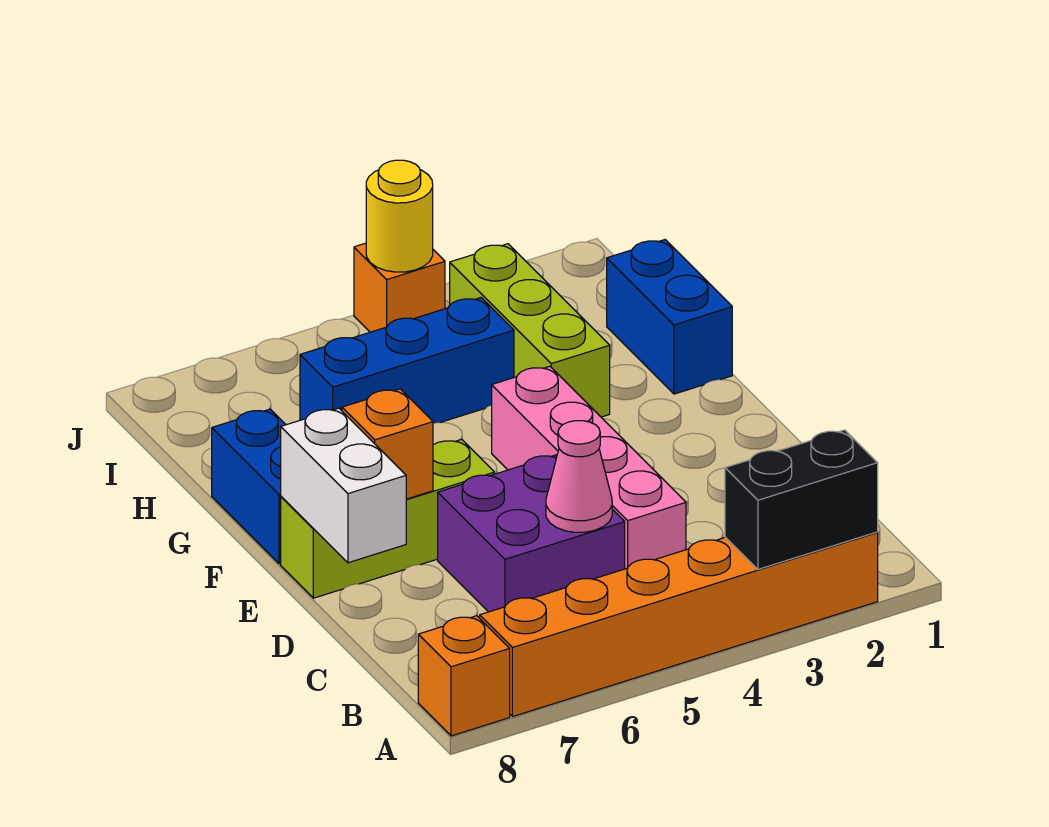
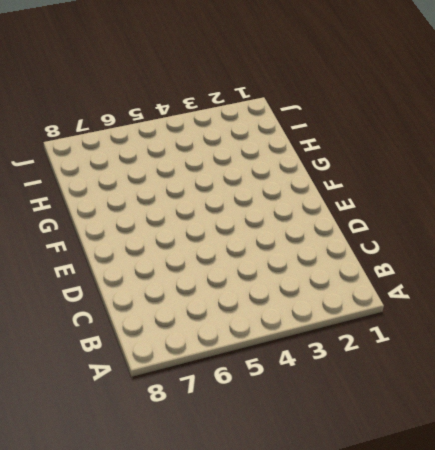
none -> orange brick A2:A7 level 1
none -> orange brick A8 level 1
none -> pink brick C4:F4 level 1

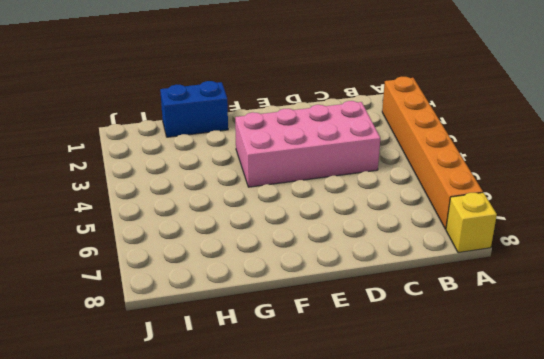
yellow brick A8 level 1 -> orange brick A8 level 1
pink brick C3:F4 level 1 -> pink brick C4:F4 level 1
none -> purple brick C5:D6 level 1
none -> lime brick E6:E8 level 1
none -> blue brick F8:G8 level 1

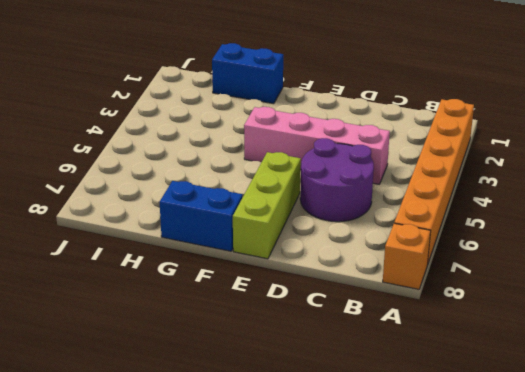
purple round brick C5:D6 level 1 -> purple brick C5:D6 level 1
none -> lime brick G3:I3 level 1
none -> blue brick H4:H6 level 1
none -> orange brick J4 level 1

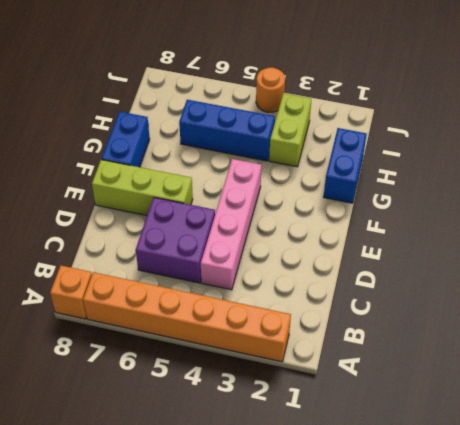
lime brick H3:I3 level 1 -> lime brick G3:I3 level 1
orange round brick J4 level 1 -> orange brick J4 level 1
none -> black brick A2:A3 level 2
none -> pink cone C5 level 2
none -> white brick D8:E8 level 2

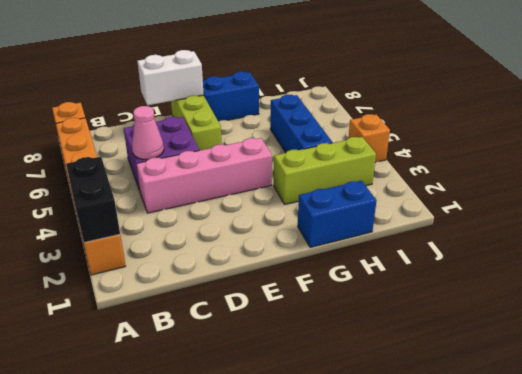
none -> orange brick E7 level 2
none -> yellow round brick J4 level 2

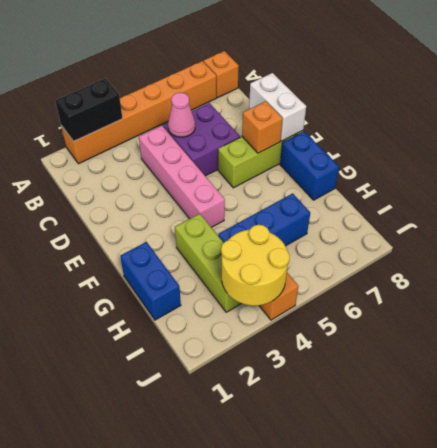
yellow round brick I3:J4 level 2 -> yellow round brick J4 level 2

